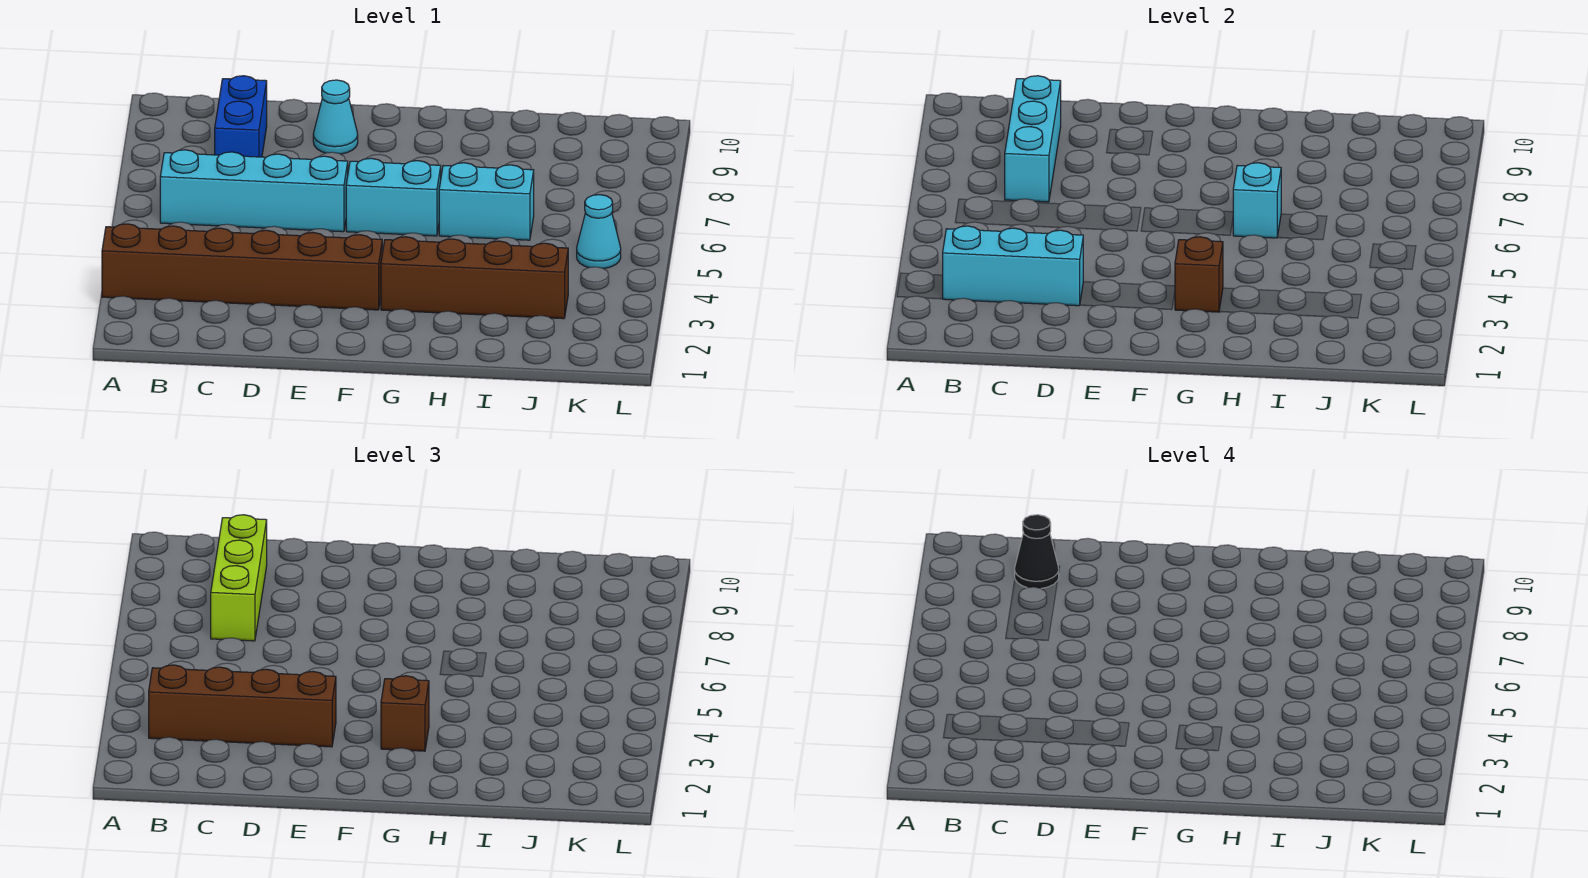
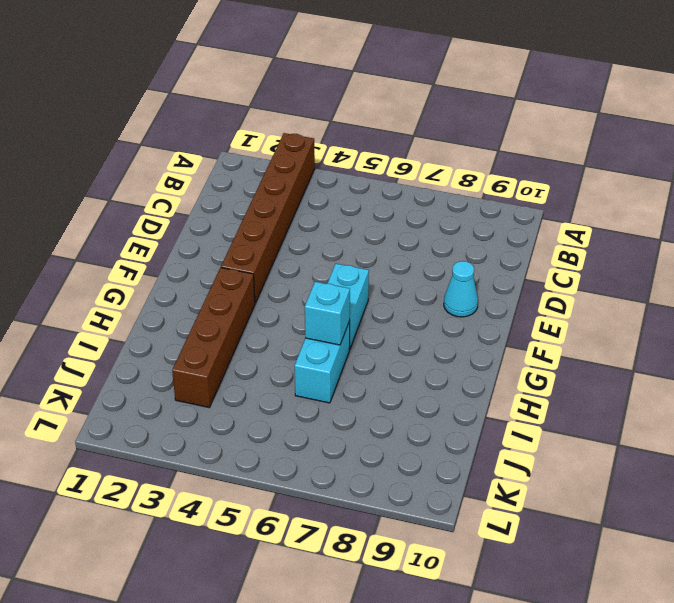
none -> cyan brick B6:E6 level 1
none -> blue brick C8:C9 level 1
none -> cyan cone K5 level 1

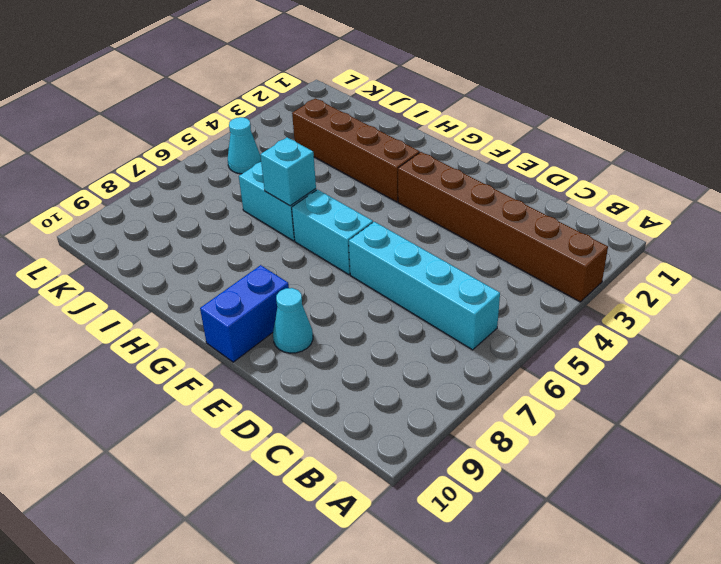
blue brick F9:F10 level 1 -> blue brick C8:C9 level 1
none -> cyan brick B3:D3 level 2
none -> cyan brick C7:C9 level 2
none -> brown brick G3 level 2

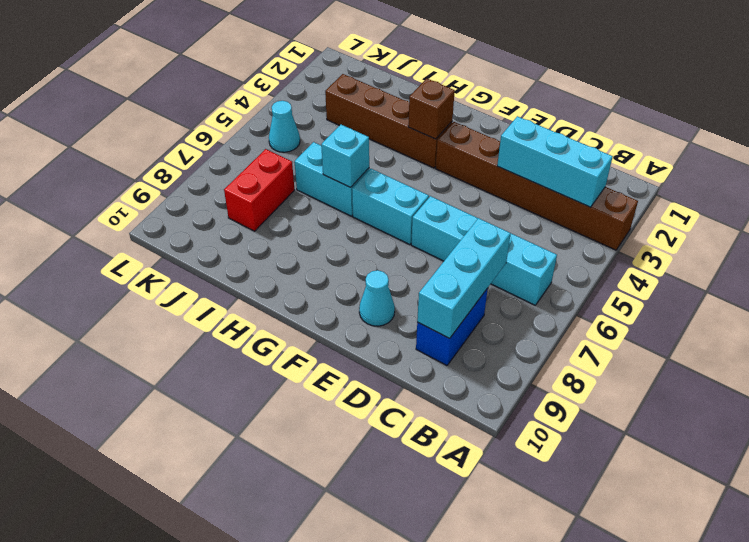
red brick J7:J8 level 1 -> none
none -> brown brick B3:E3 level 3
none -> lime brick C7:C9 level 3
none -> brown brick G3 level 3

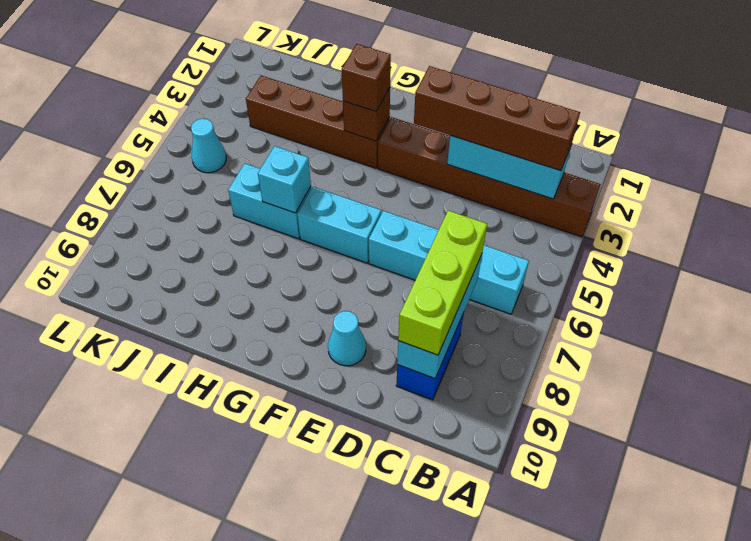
none -> black cone C9 level 4

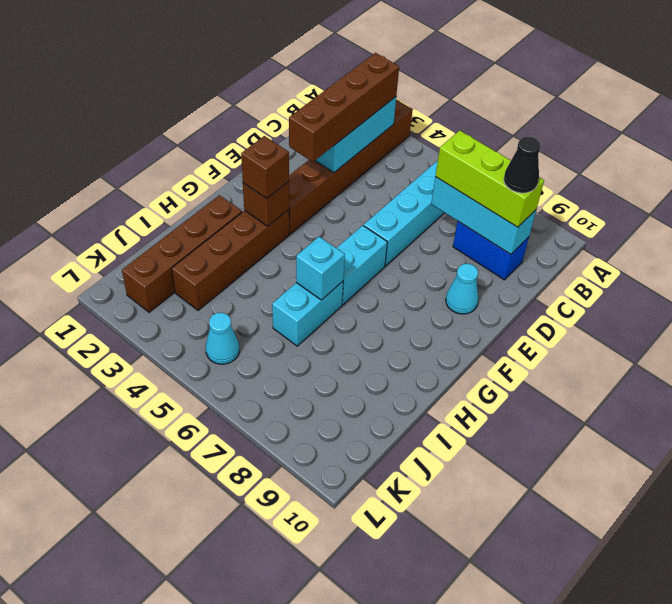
brown brick H2:K2 level 1 -> none

